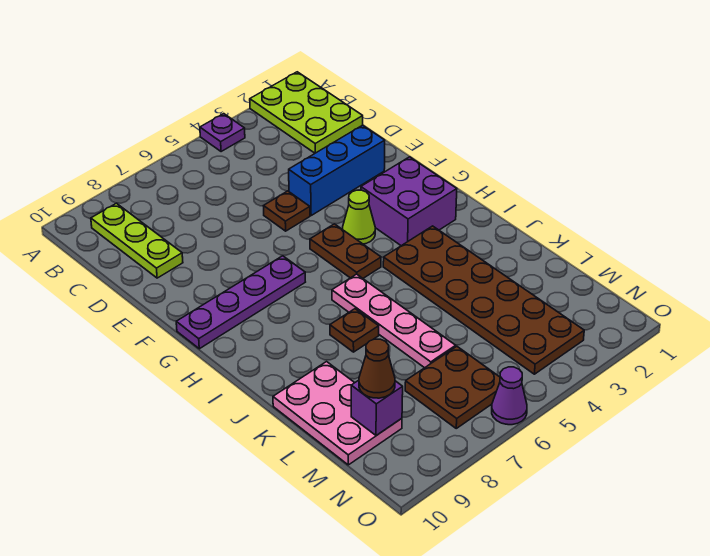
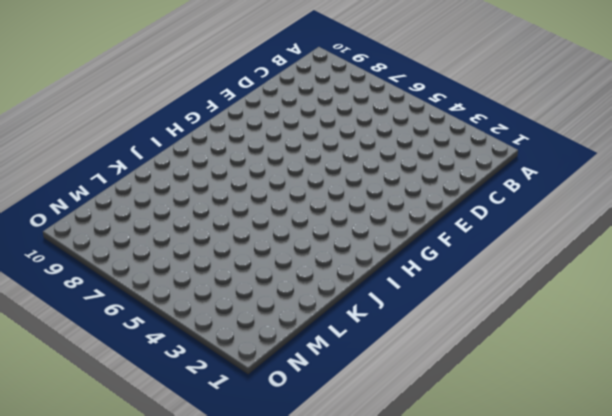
none -> lime plate A1:C2 level 1
none -> purple plate A4 level 1
none -> lime plate B9:D9 level 1

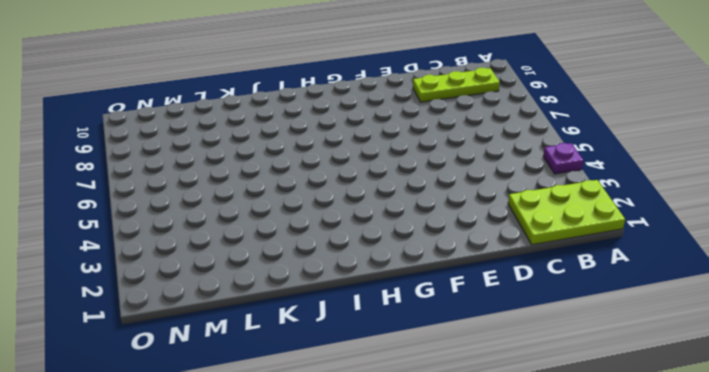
none -> blue brick E2:E4 level 1
none -> brown plate E5 level 1
none -> purple brick G2:H3 level 1

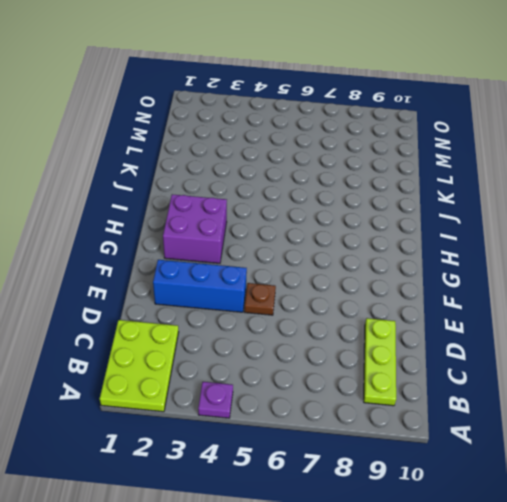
none -> lime cone G4 level 1
none -> brown plate G5:H5 level 1
none -> purple plate G7:G10 level 1

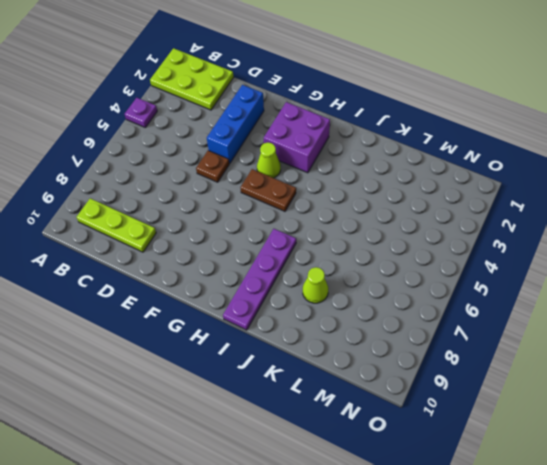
purple plate I7:I10 level 1 -> purple plate G7:G10 level 1
lime cone K8 level 1 -> none
none -> brown plate I3:N4 level 1
none -> pink plate I6:L6 level 1
none -> brown plate J7 level 1

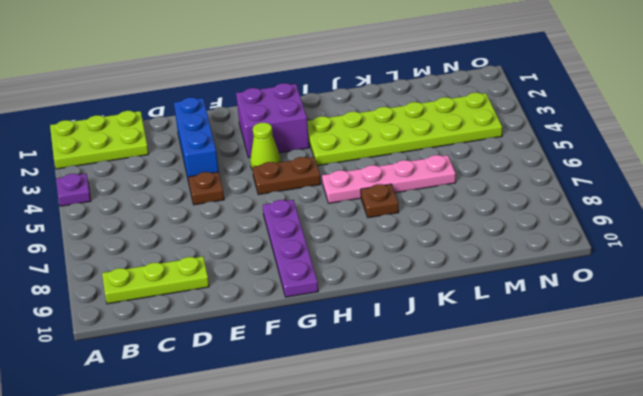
lime plate I3:N4 level 1 -> brown plate I3:N4 level 1
none -> pink plate K9:M10 level 1
none -> brown plate M6:N7 level 1
none -> purple cone O6 level 1

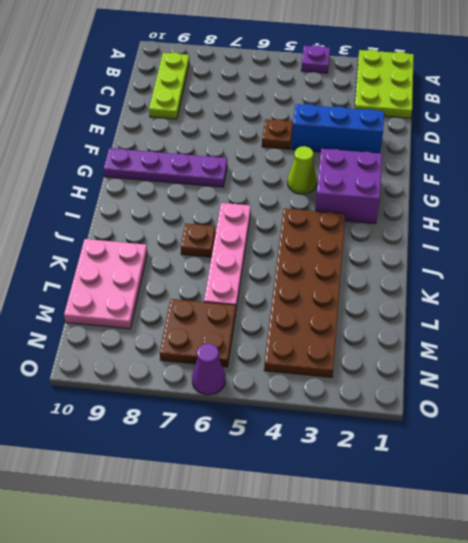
none -> brown plate G5:H5 level 1
none -> purple brick M9 level 2
none -> brown cone M9 level 3

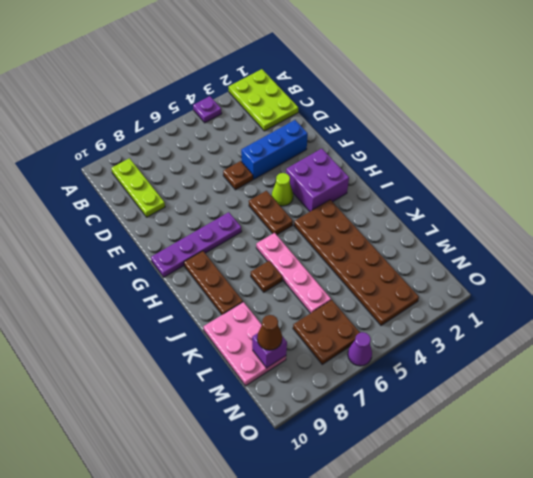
brown plate H9:J9 level 1 -> none

